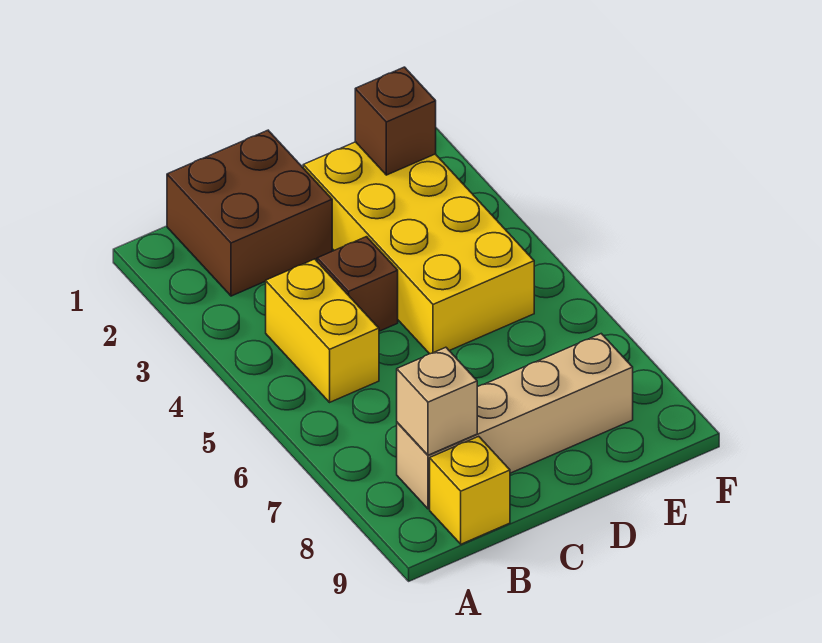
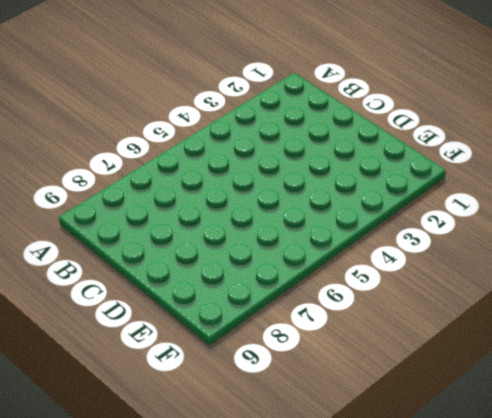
none -> brown brick B1:C2 level 1
none -> yellow brick B4:B5 level 1

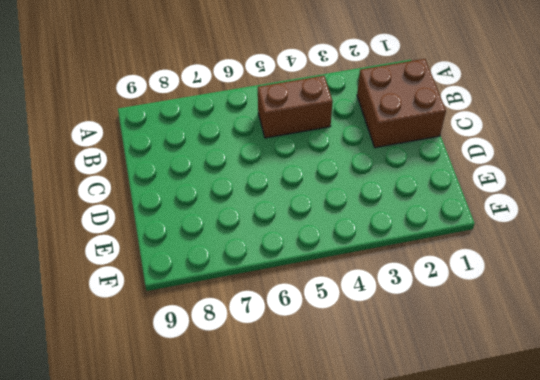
brown brick B4:B5 level 1 -> yellow brick B4:B5 level 1
none -> tan brick B8:E8 level 1
none -> yellow brick B9 level 1

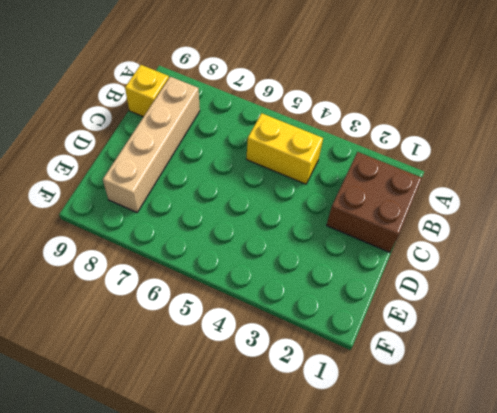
none -> brown brick C4 level 1
none -> yellow brick D2:E5 level 1

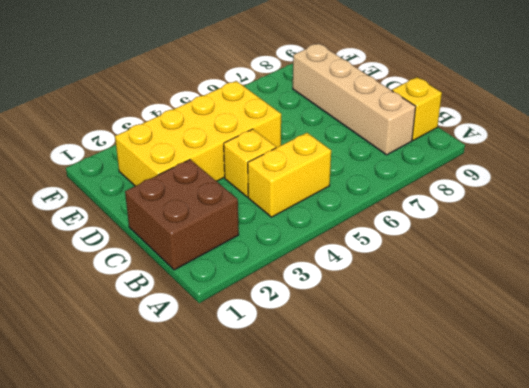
yellow brick C4 level 1 -> brown brick C4 level 1
none -> tan brick B8 level 2
none -> brown brick E2 level 2

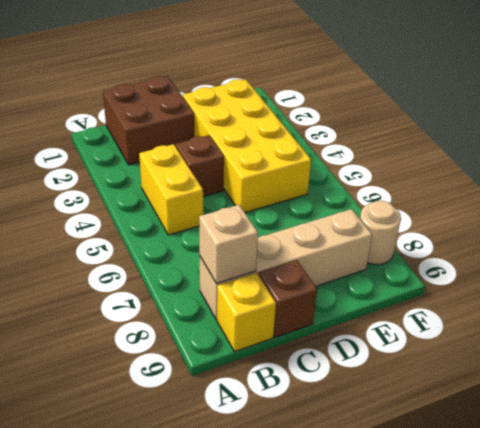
brown brick C9 level 1 -> brown brick E2 level 2
tan round brick F8 level 1 -> none

